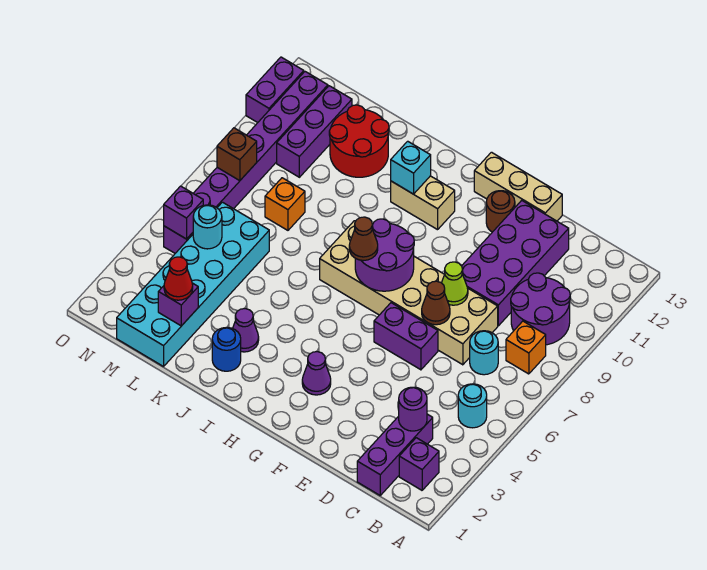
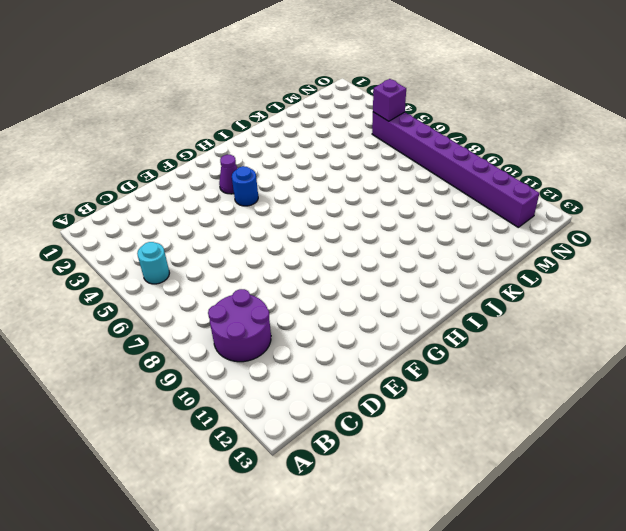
blue round brick G4 level 1 -> blue round brick J2 level 1
none -> purple brick B2 level 1
none -> orange brick B8 level 1
none -> purple brick C1:C3 level 1
none -> cyan round brick C7 level 1

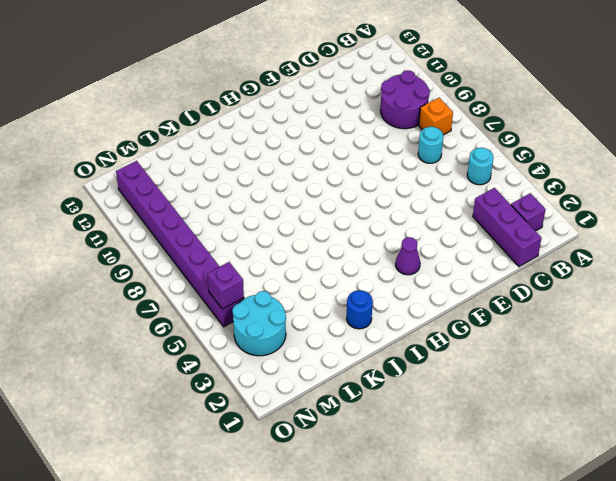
cyan round brick M3:N4 level 1 -> cyan brick L1:M6 level 1
none -> tan brick D7:I8 level 1
none -> purple brick D9:E12 level 1
none -> purple brick E6:F6 level 1
none -> tan brick E13:G13 level 1

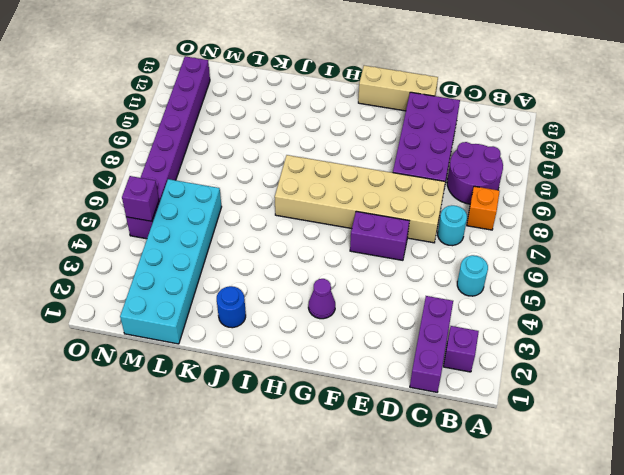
none -> brown round brick F12 level 1
none -> tan brick H11:I11 level 1
none -> purple cone J3 level 1
none -> red round brick K11:L12 level 1

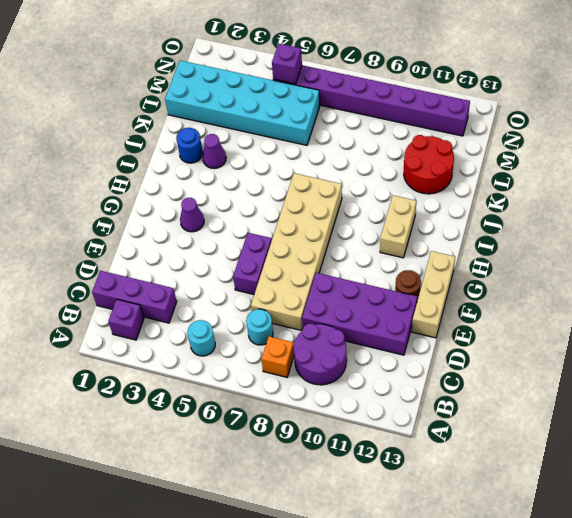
none -> orange brick L8 level 1
none -> purple brick M10:M12 level 1
none -> purple brick O11:O12 level 1
none -> purple round brick C3 level 2

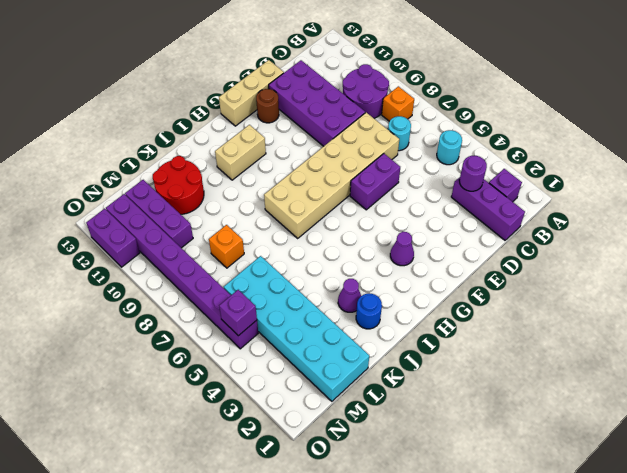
none -> brown cone E7 level 2
none -> lime cone E8 level 2
none -> purple round brick G7:H8 level 2
none -> cyan brick I11 level 2

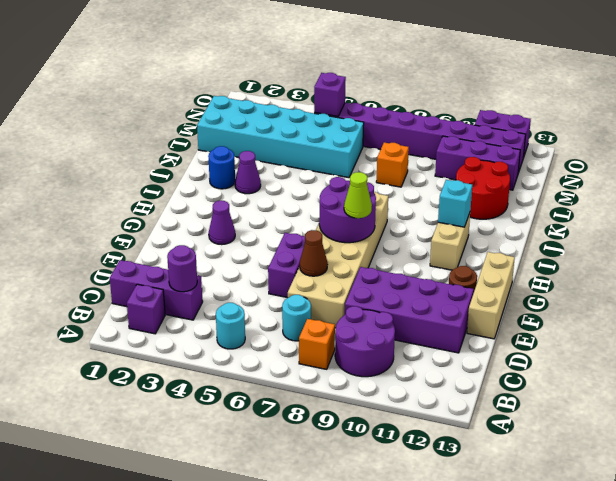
lime cone G8 level 3 -> lime cone E8 level 2
none -> purple brick L2 level 2
none -> cyan round brick M5 level 2
none -> brown brick N8 level 2
none -> brown cone H7 level 3

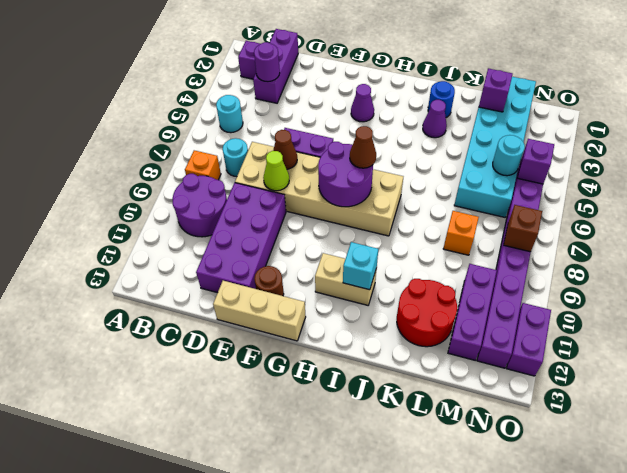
none -> red cone L2 level 3

